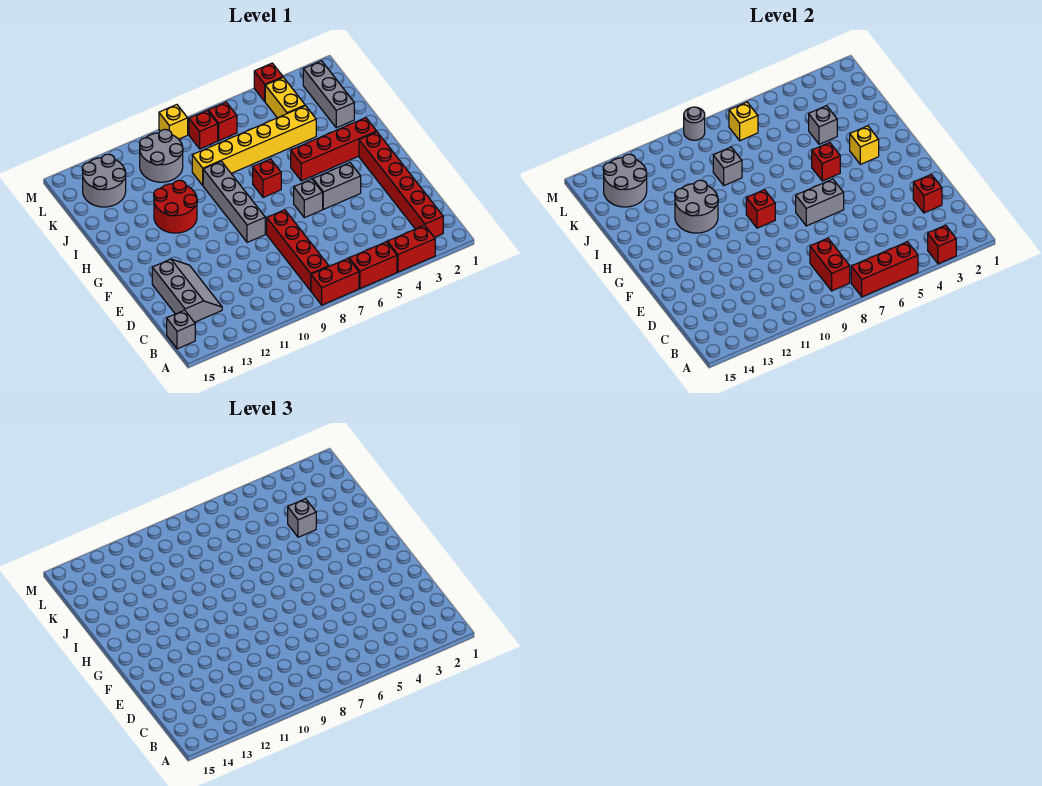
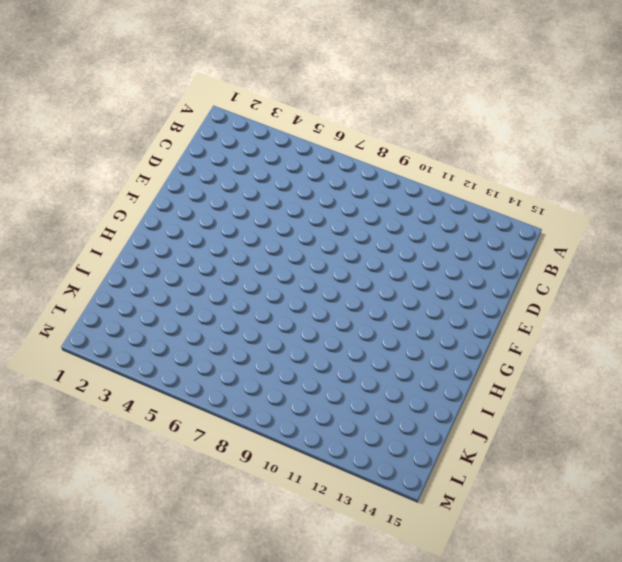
none -> red brick A3:A4 level 1
none -> red brick A5:A6 level 1
none -> red brick A7:A8 level 1
none -> red brick B2:G2 level 1

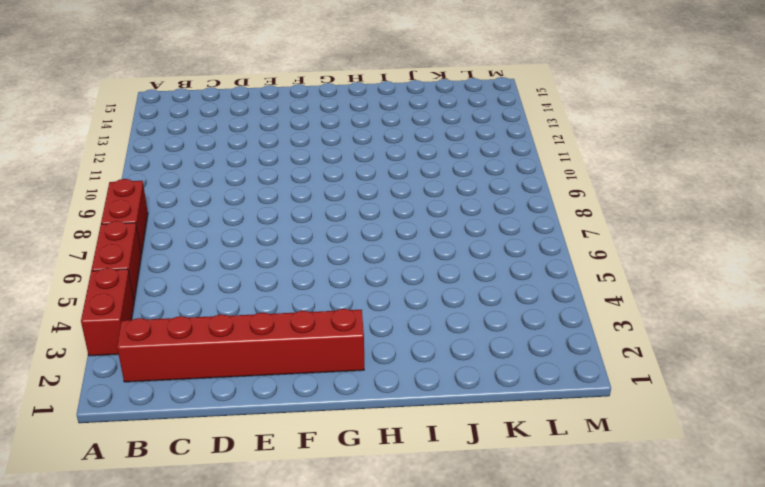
none -> red brick B8:E8 level 1
none -> grey brick B15 level 1
none -> grey slope C13:E14 level 1 top 14
none -> grey brick F4:F5 level 1

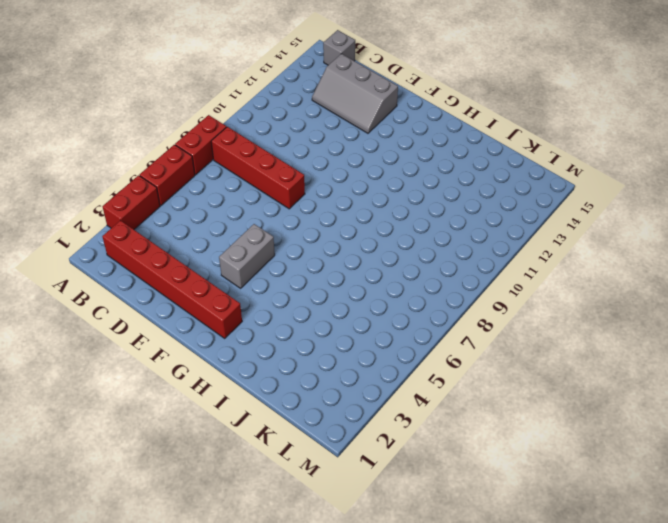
none -> grey brick F6 level 1
none -> grey brick F9:I9 level 1
none -> red brick H2:H5 level 1
none -> red brick H7 level 1

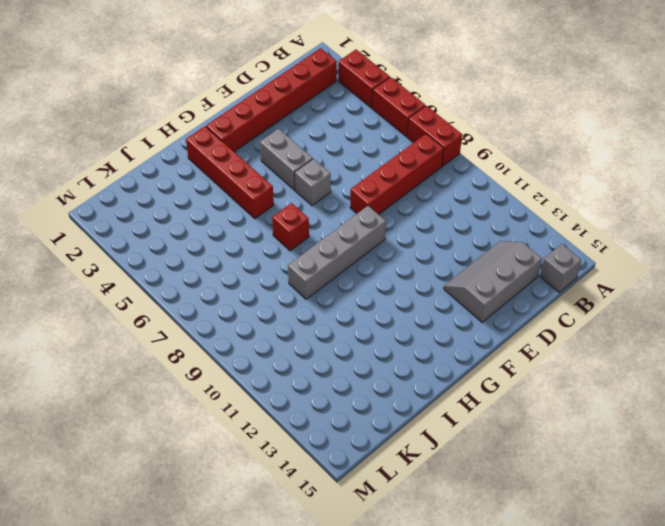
none -> red round brick H11:I12 level 1
none -> grey brick J2:L2 level 1
none -> yellow brick J4:J9 level 1
none -> yellow brick K4:L4 level 1

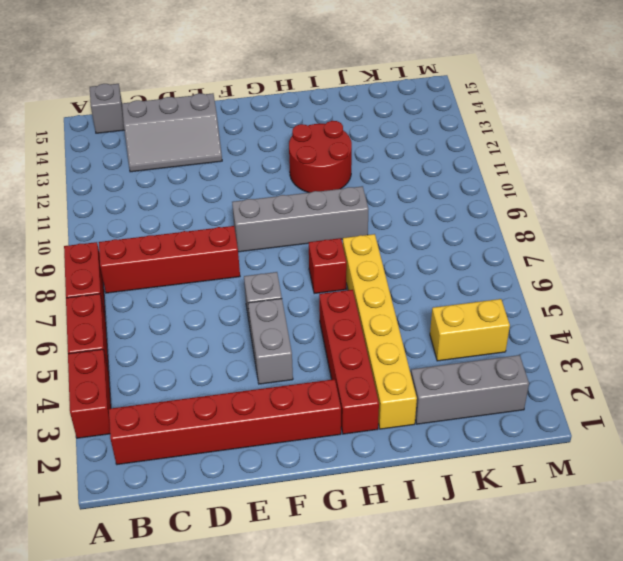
yellow brick I2:I7 level 1 -> yellow brick J4:J9 level 1
none -> grey round brick K10:L11 level 1
none -> grey round brick K13:L14 level 1
none -> red brick L7 level 1
none -> red brick L8 level 1

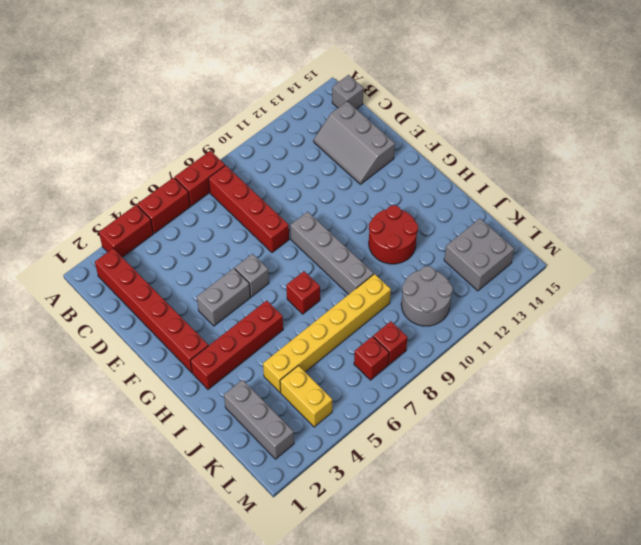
grey brick K13:L14 level 1 -> grey round brick K13:L14 level 1
none -> red brick M4 level 1
none -> yellow brick M9 level 1
none -> red brick A3 level 2
none -> red brick A5:A7 level 2

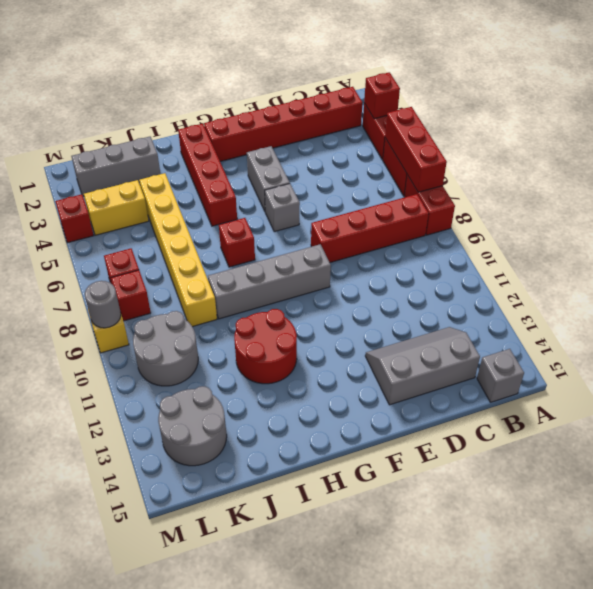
none -> red brick B8:C8 level 2
none -> red brick D2 level 2
none -> grey brick F6:F7 level 2
none -> red brick G9 level 2

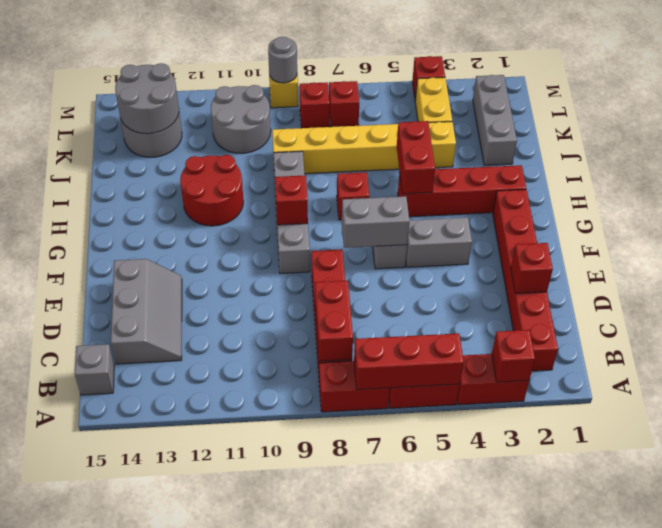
red brick H5:I5 level 2 -> red brick H5 level 2
none -> yellow brick H3 level 2
none -> grey round brick H11:I12 level 2
none -> grey brick J4 level 2
none -> grey brick J9 level 2

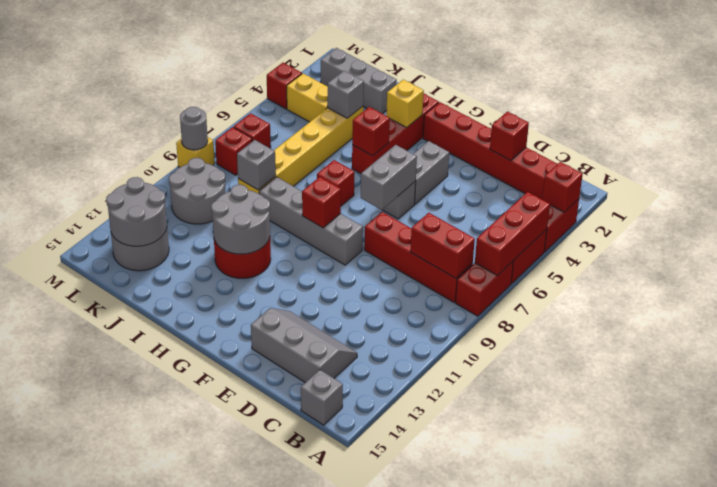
none -> yellow brick L7 level 2
none -> grey brick J4 level 3

